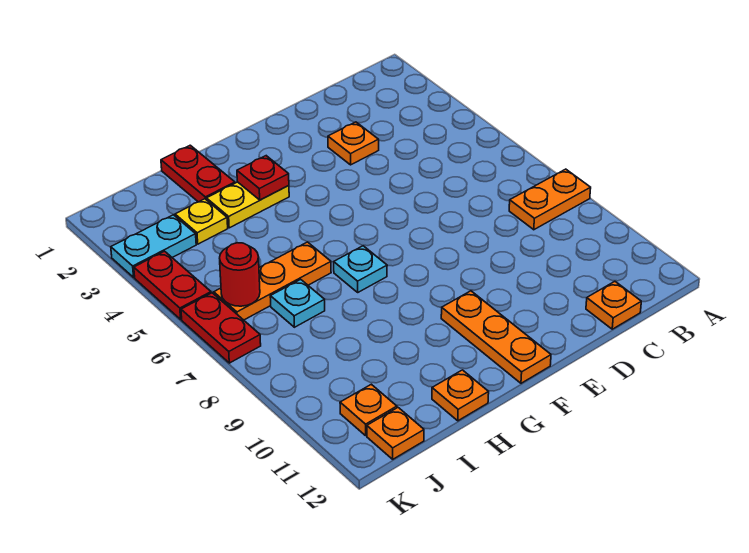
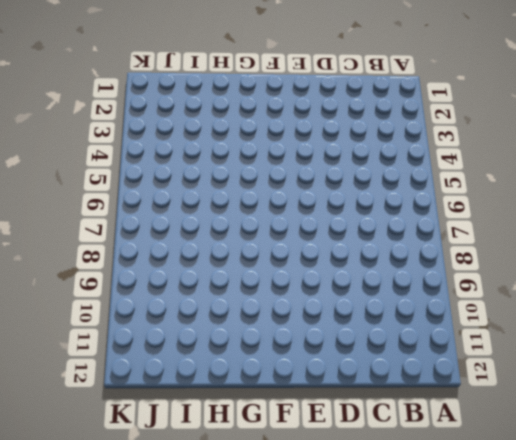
none -> orange plate A8:B8 level 1
none -> orange plate C12 level 1
none -> orange plate D3 level 1

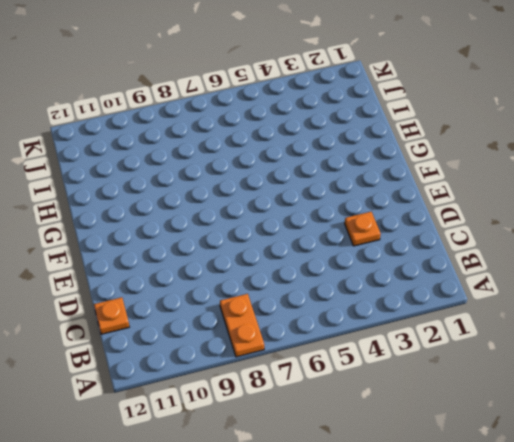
none -> orange plate F10:F12 level 1
none -> yellow plate G3:H3 level 1
none -> cyan plate G7 level 1

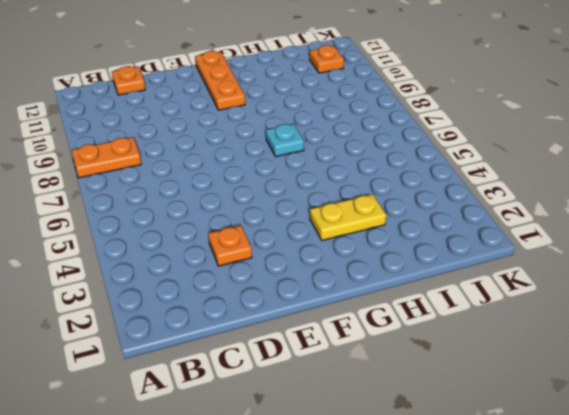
none -> red plate H1:H2 level 1
none -> orange plate H6:J6 level 1
none -> orange plate H12 level 1

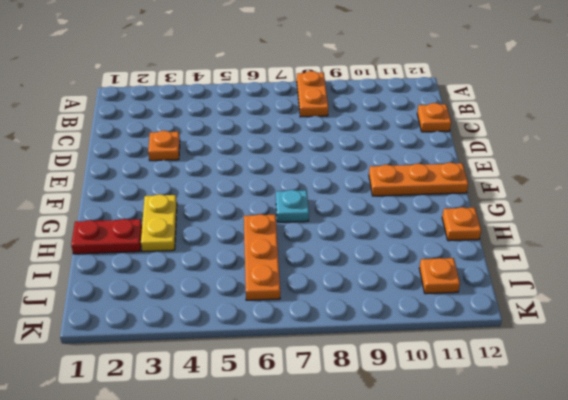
none -> yellow plate I3 level 1
none -> cyan plate I7 level 1
none -> cyan plate J3:K3 level 1

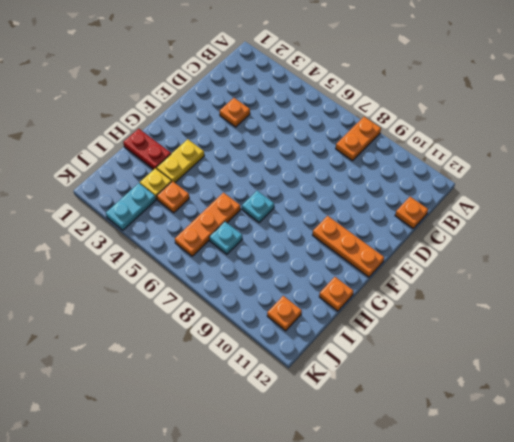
orange plate I4 level 1 -> orange plate J12 level 1
none -> red plate K4:K5 level 1
none -> red plate K6:K7 level 1
none -> red plate G3 level 2

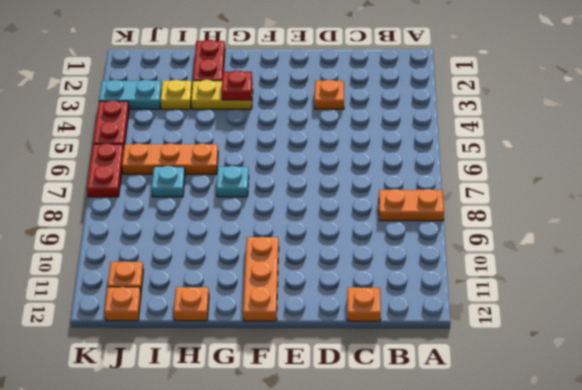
none -> red round brick J6 level 2

